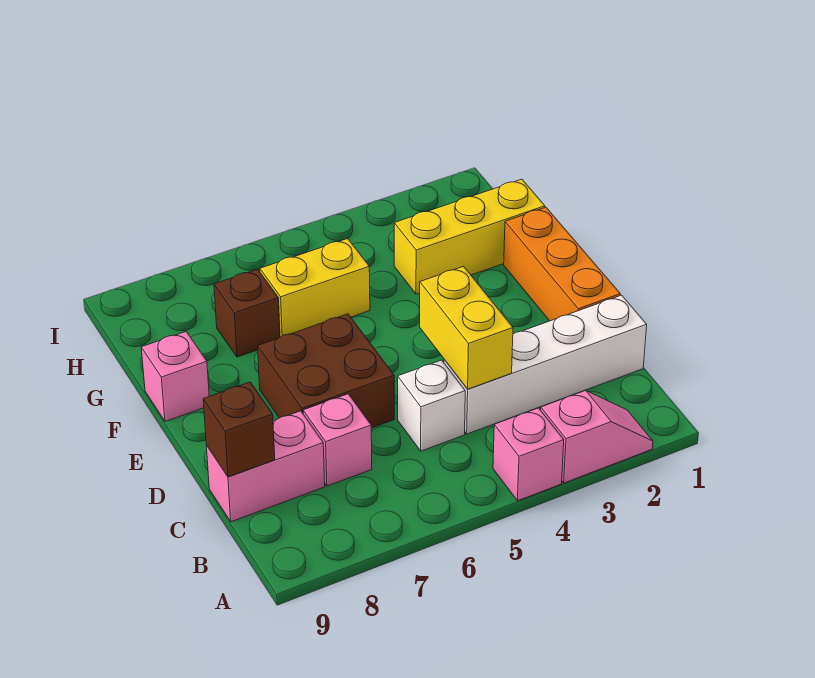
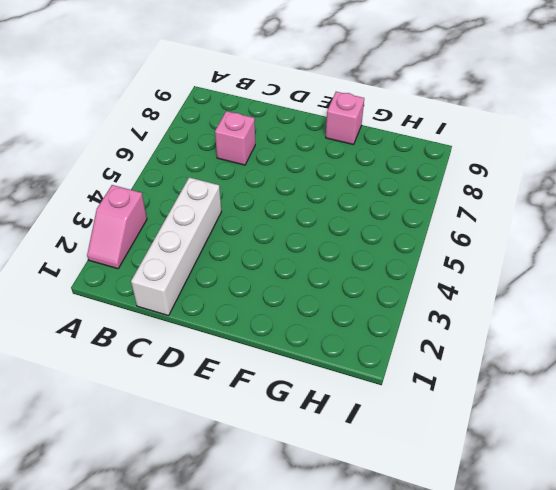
none -> pink brick A4 level 1
none -> white brick C5 level 1
none -> pink brick C8:C9 level 1

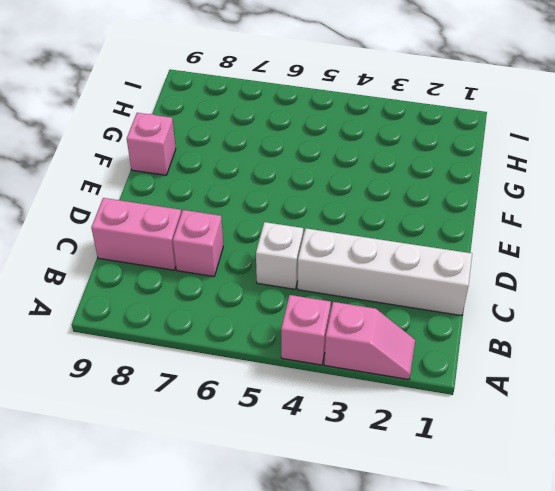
none -> orange brick D1:F1 level 1
none -> brown brick D6:E7 level 1
none -> yellow brick G1:G3 level 1

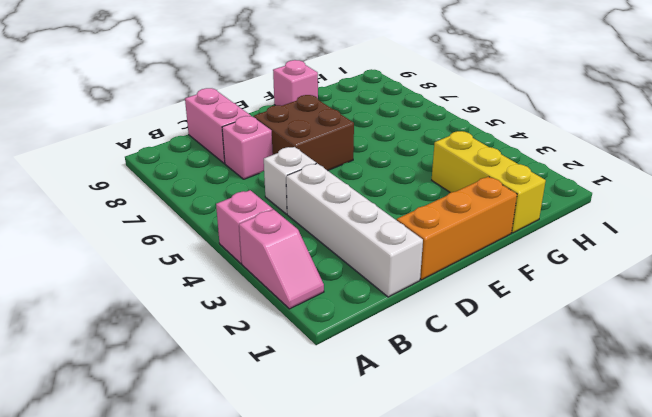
none -> yellow brick G5:G6 level 1
none -> brown brick G7 level 1
none -> yellow brick C4:D4 level 2

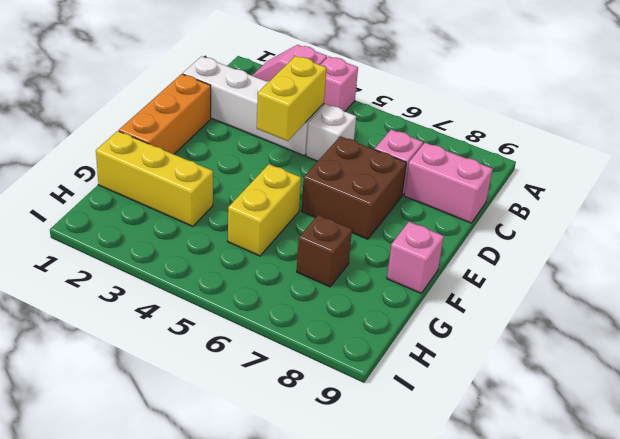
yellow brick F5:G5 level 1 -> yellow brick G5:G6 level 1
none -> brown brick C9 level 2

